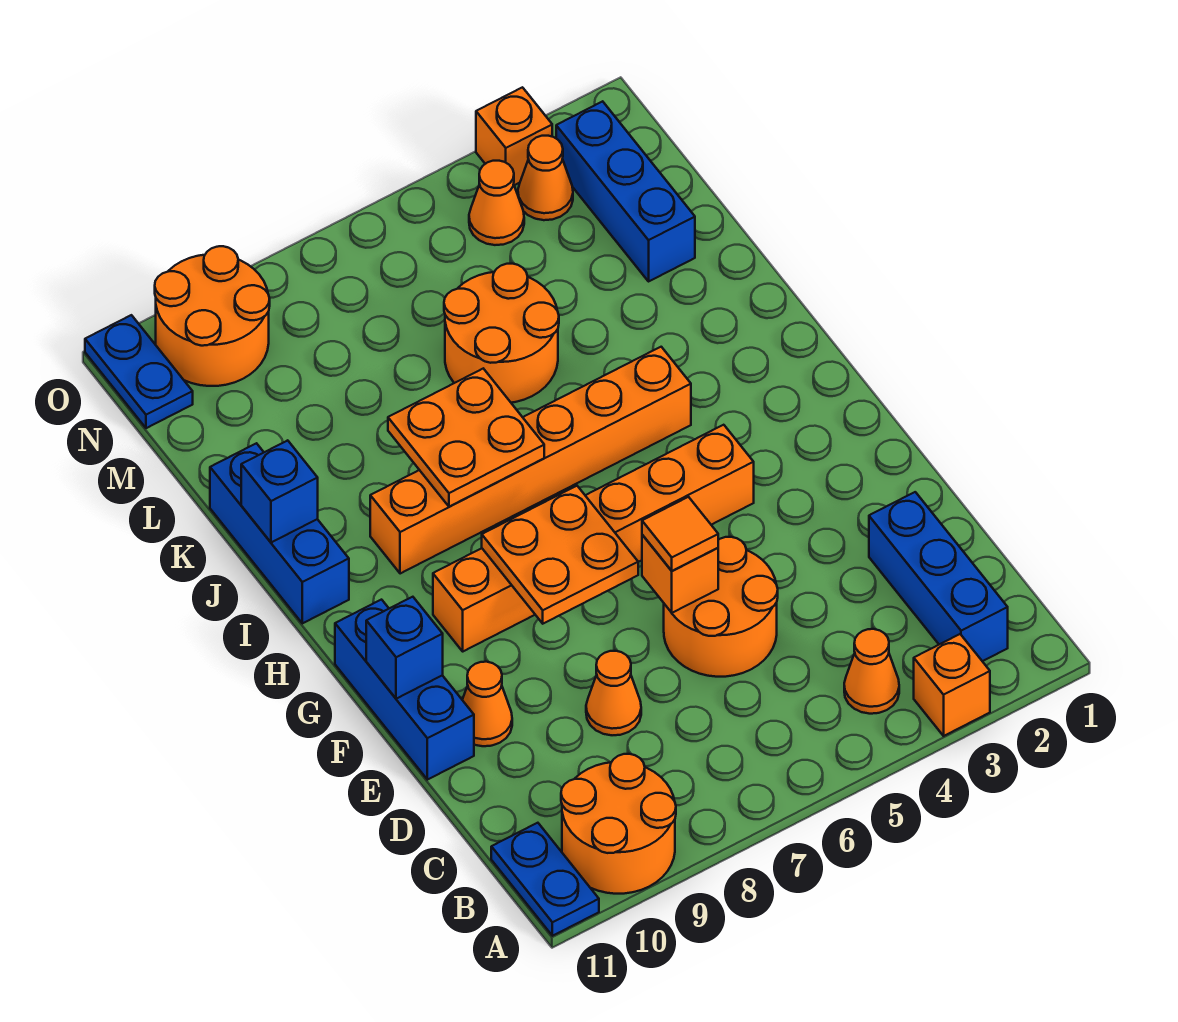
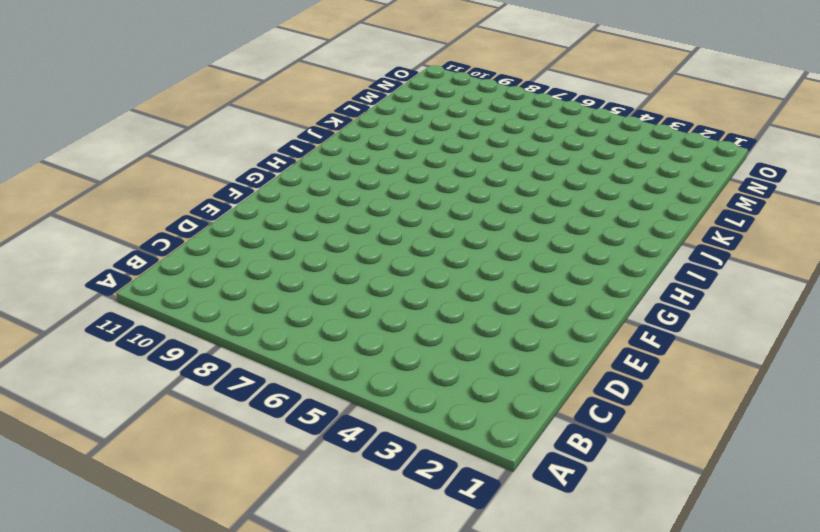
none -> orange brick A3 level 1
none -> orange round brick A9:B10 level 1
none -> blue plate A11:B11 level 1

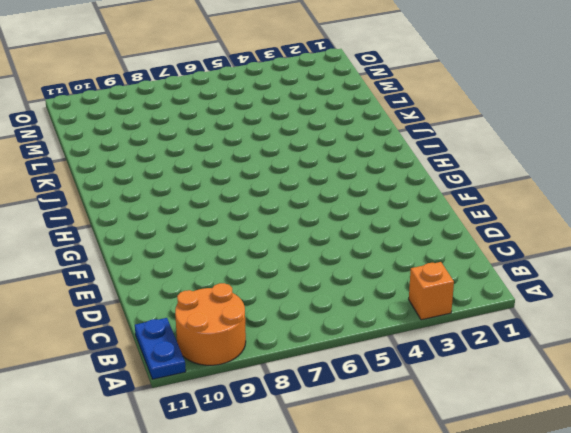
none -> blue brick B2:D2 level 1
none -> orange cone B4 level 1
none -> orange round brick D5:E6 level 1

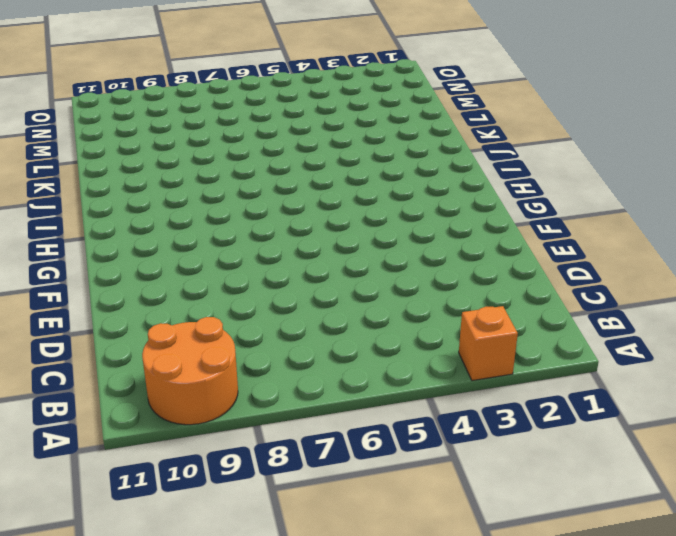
none -> blue plate A11:B11 level 1
none -> blue brick B2:D2 level 1
none -> orange cone B4 level 1

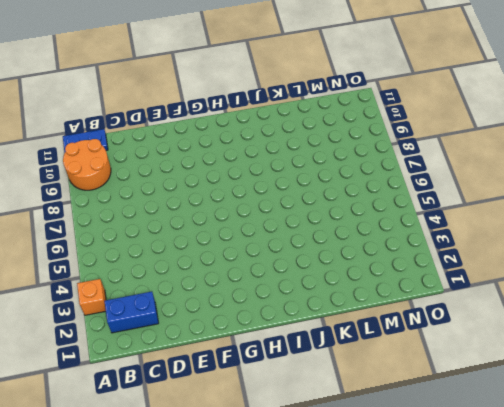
blue brick B2:C2 level 1 -> blue brick B2:D2 level 1
none -> orange cone B4 level 1
none -> orange round brick D5:E6 level 1
none -> orange cone D8 level 1

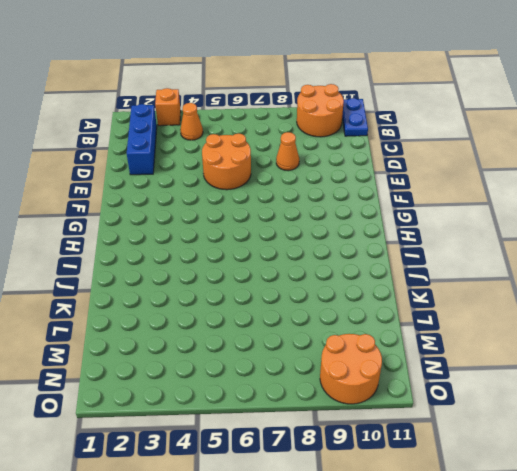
none -> orange cone E10 level 1
none -> blue brick E11:G11 level 1
none -> orange brick G4:G9 level 1

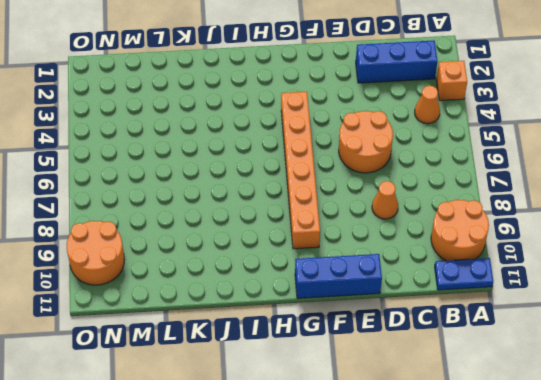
none -> orange cone E10 level 1
none -> orange brick I4:I9 level 1
none -> blue brick I11:K11 level 1

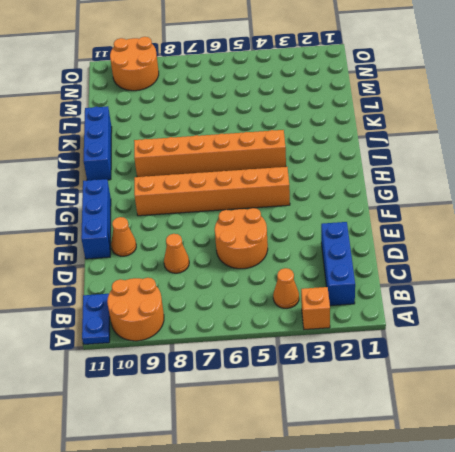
none -> orange round brick K5:L6 level 1
none -> blue brick L2:N2 level 1
none -> orange cone N3 level 1

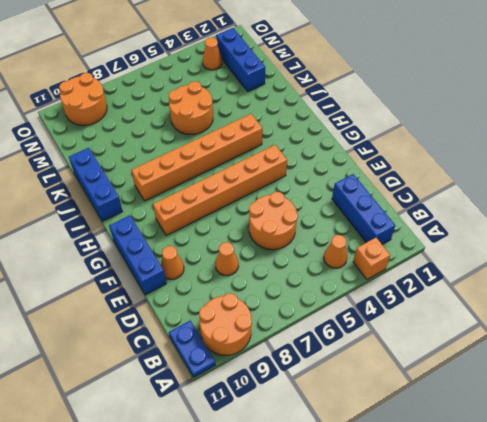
none -> orange cone N4 level 1
none -> blue plate N11:O11 level 1
none -> orange brick O3 level 1

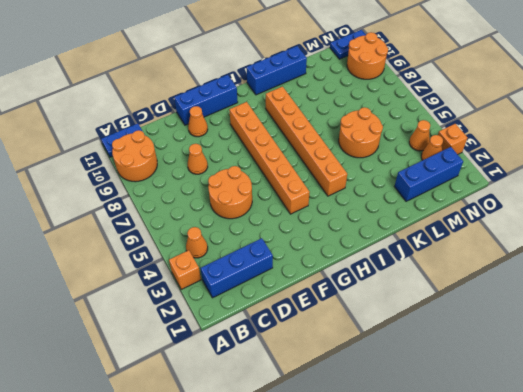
none -> orange brick E6 level 2
none -> orange plate F7:G8 level 2
none -> blue brick F11 level 2

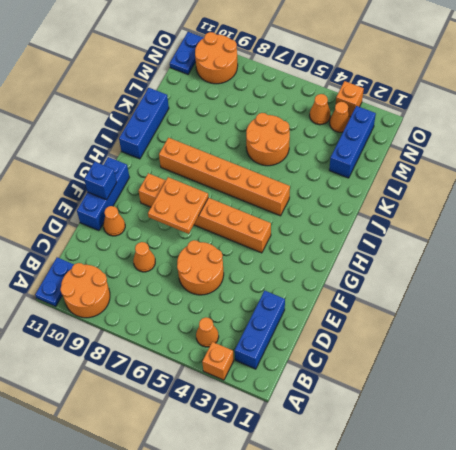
none -> orange brick E6 level 2
none -> orange plate I7:J8 level 2
none -> blue brick J11 level 2

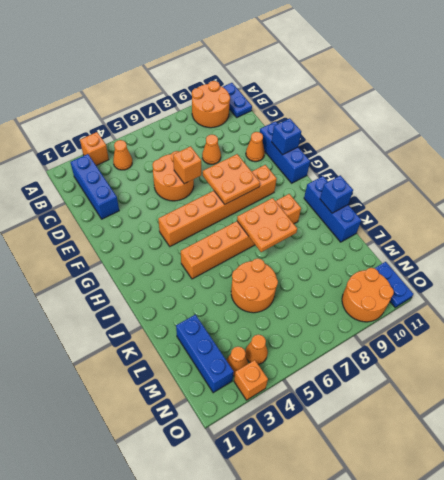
none -> orange tile E6 level 3

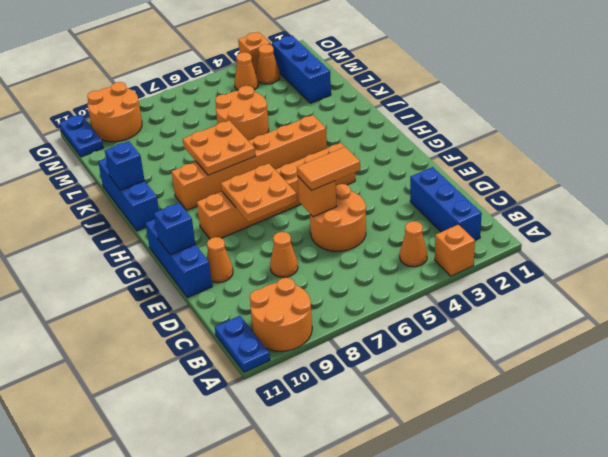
orange tile E5:E6 level 3 -> orange tile E6 level 3

